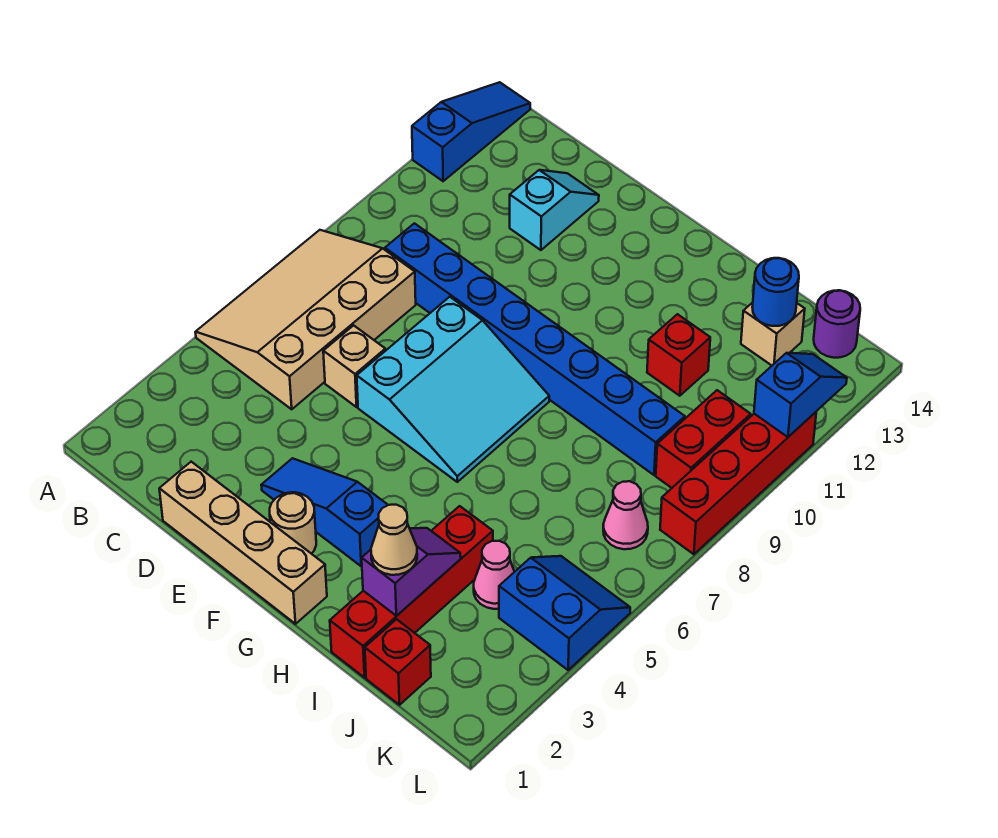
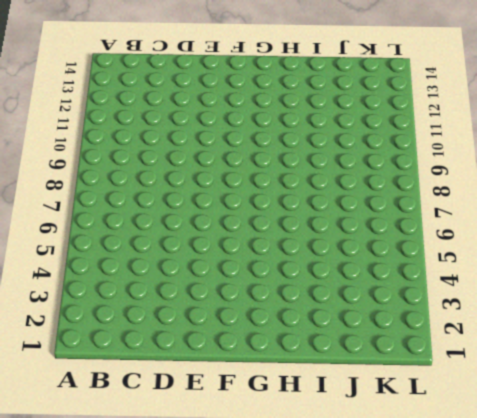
none -> tan slope A5:C8 level 1 top C
none -> blue slope A12:A14 level 1 top 12
none -> blue brick C9:J9 level 1

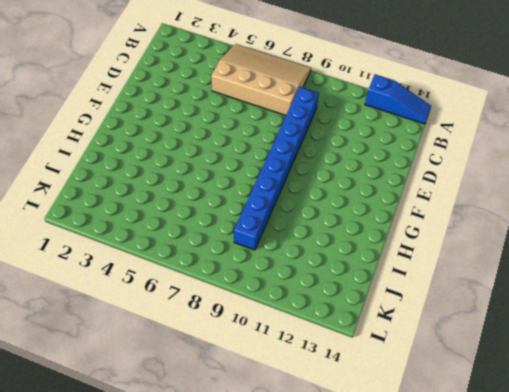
none -> tan brick D1:G1 level 1
none -> tan brick D6 level 1
none -> cyan slope D12:D13 level 1 top 12

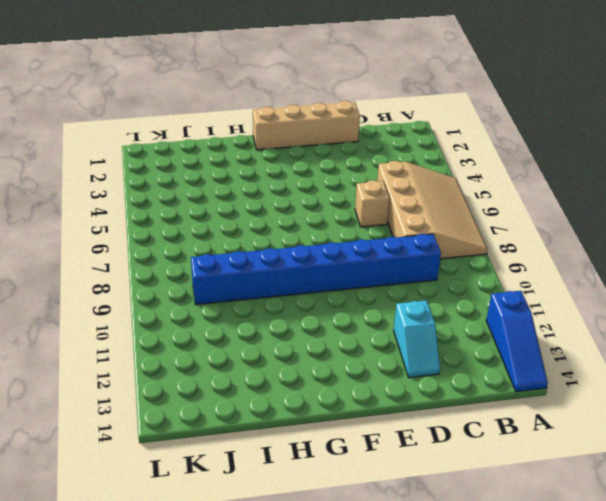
none -> blue slope E3:G3 level 1 top G
none -> cyan slope E6:G8 level 1 top E
none -> tan round brick F2 level 1

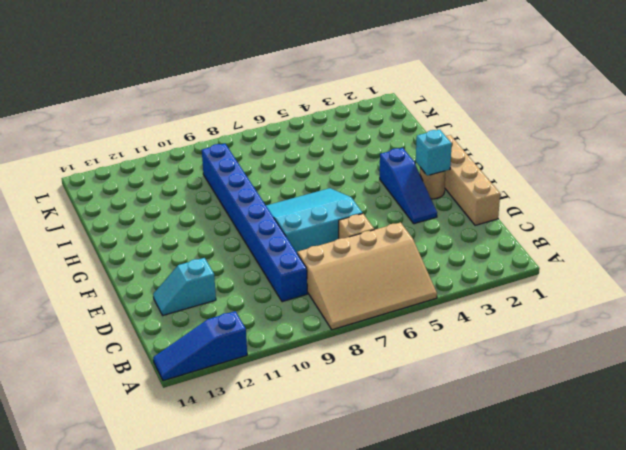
cyan brick F2 level 2 -> none
none -> red brick I1:I4 level 1
none -> red brick I11 level 1
none -> red brick J1 level 1

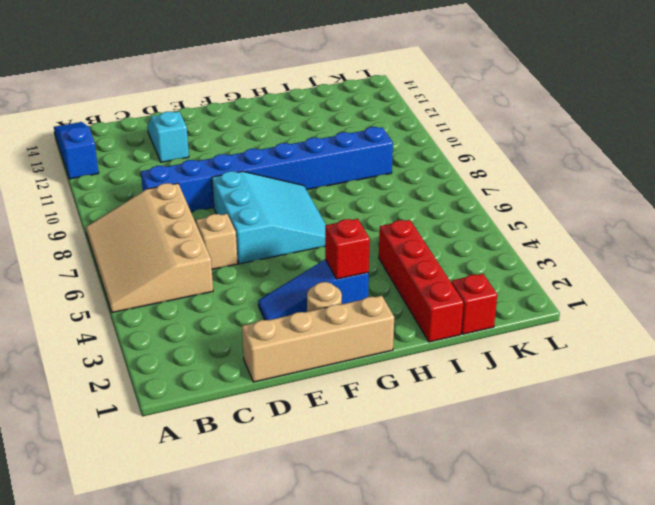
red brick G3 level 2 -> red brick I11 level 1
none -> pink cone J4 level 1
none -> tan brick J13 level 1
none -> blue slope K4:L5 level 1 top 4

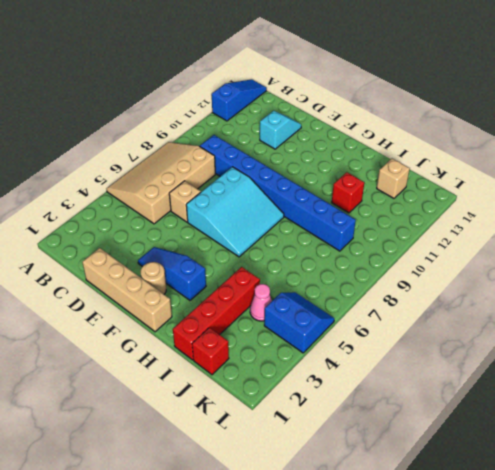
none -> pink cone K7 level 1
none -> red brick K9:K10 level 1
none -> purple round brick K14 level 1

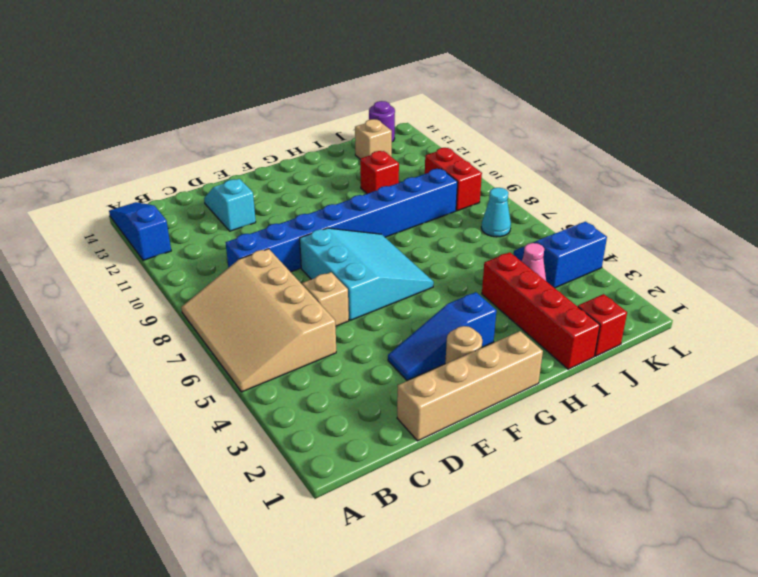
cyan cone K7 level 1 -> pink cone K7 level 1
none -> red brick L8:L11 level 1
none -> purple slope I2:I3 level 2 top 2
none -> blue round brick J13 level 2

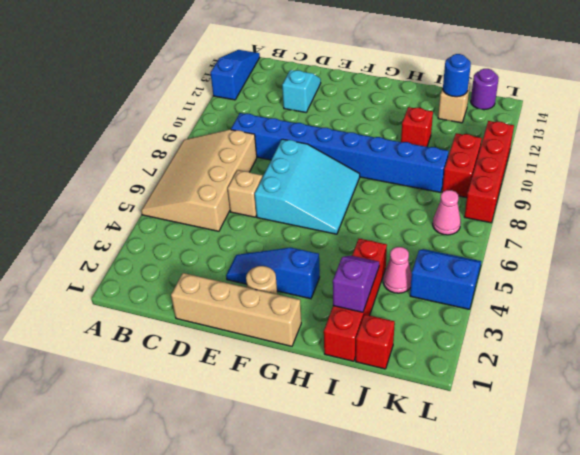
none -> blue slope L11:L12 level 2 top 11
none -> tan cone I2 level 3

